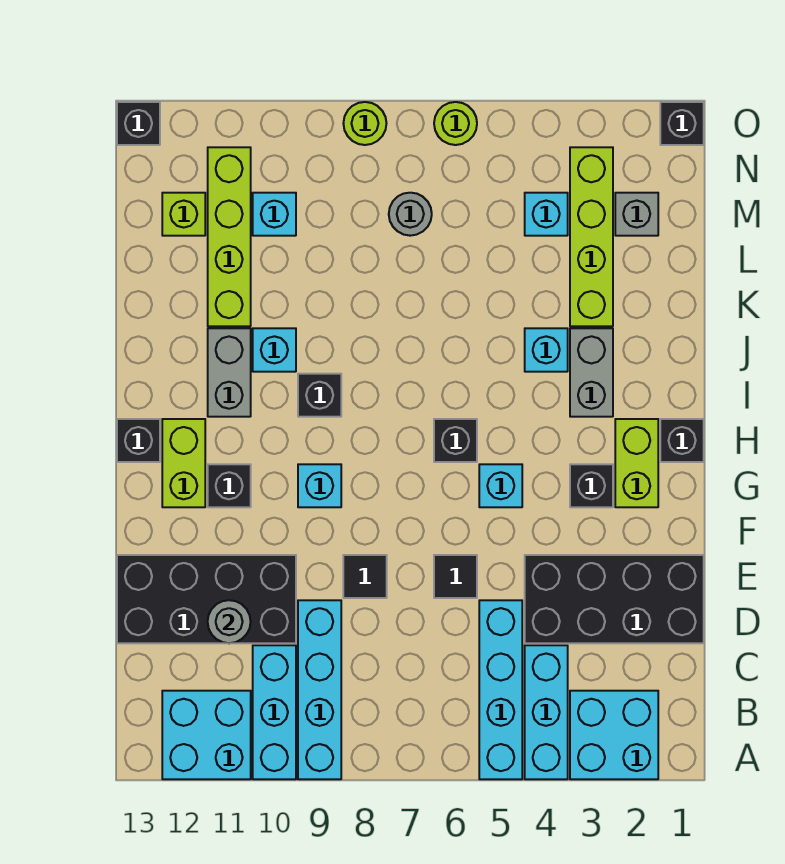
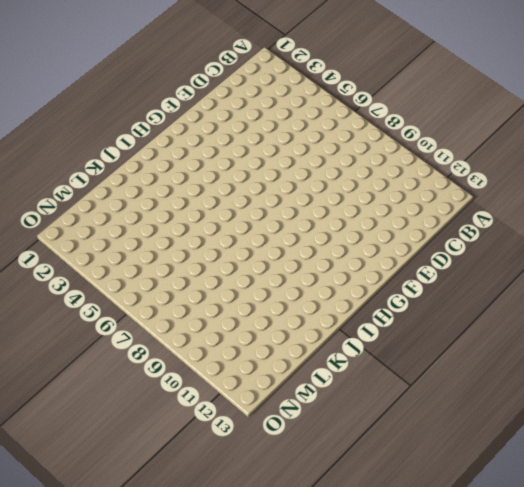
none -> cyan brick A2:B3 level 1
none -> cyan brick A4:C4 level 1
none -> cyan brick A5:D5 level 1
none -> cyan brick A9:D9 level 1

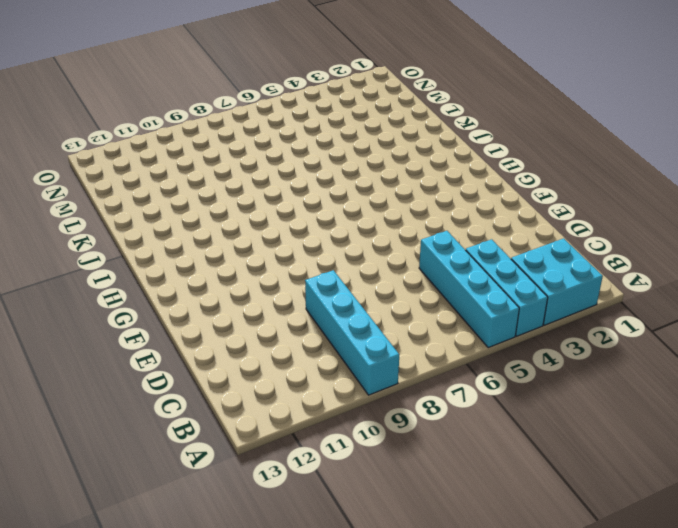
none -> cyan brick A10:C10 level 1
none -> cyan brick A11:B12 level 1
none -> black brick D1:E4 level 1
none -> black brick D10:E13 level 1

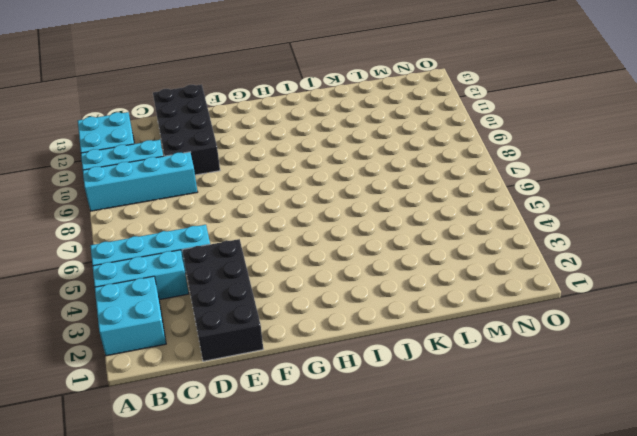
none -> black tile E6 level 1
none -> black tile E8 level 1
none -> lime brick G2:H2 level 1
none -> black brick G3 level 1

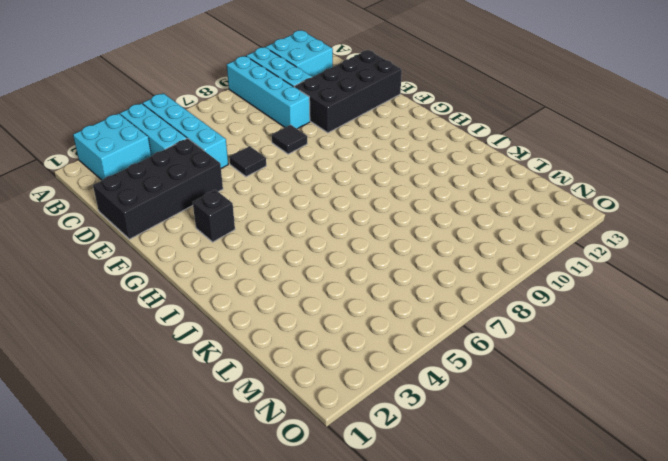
none -> lime brick G2:H2 level 1
none -> cyan brick G5 level 1
none -> cyan brick G9 level 1
none -> black brick G11 level 1

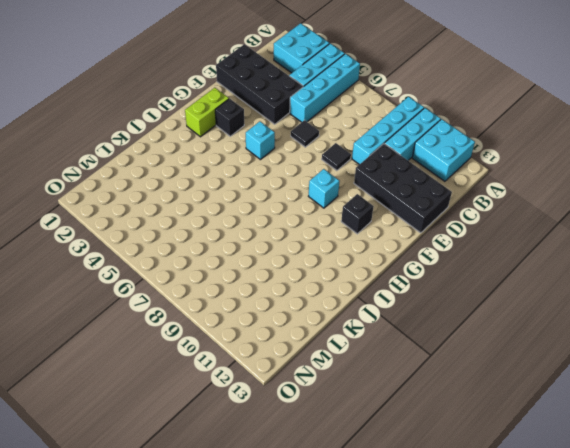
none -> lime brick G12:H12 level 1
none -> black brick H1 level 1
none -> black brick H6 level 1
none -> black brick H13 level 1

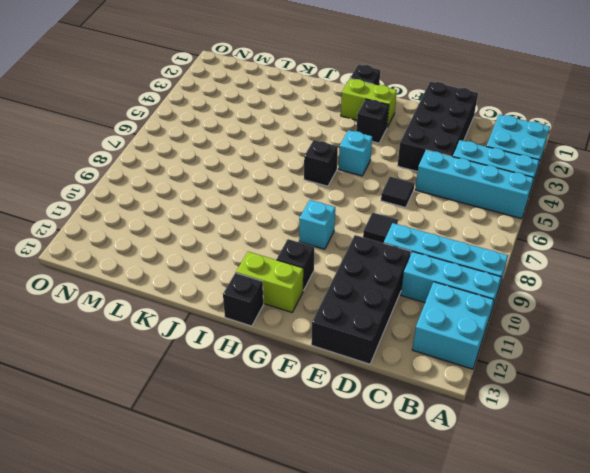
none -> grey brick I3:J3 level 1
none -> black brick I9 level 1
none -> grey brick I11:J11 level 1
none -> cyan brick J4 level 1

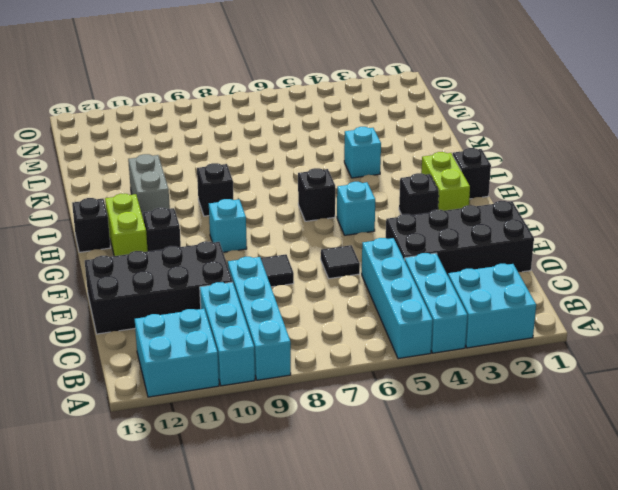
none -> grey brick I3:J3 level 1
none -> cyan brick J10 level 1
none -> lime brick K3:N3 level 1
none -> lime brick K11:N11 level 1

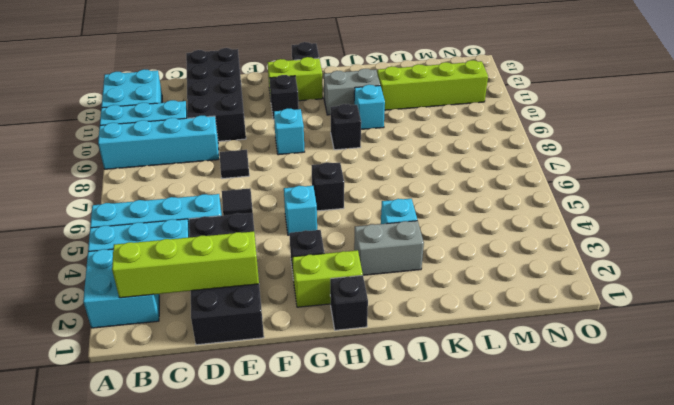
lime brick B2:E2 level 2 -> lime brick K3:N3 level 1
none -> grey brick M2 level 1
none -> cyan brick M4 level 1
none -> grey round brick M7 level 1
none -> cyan brick M10 level 1

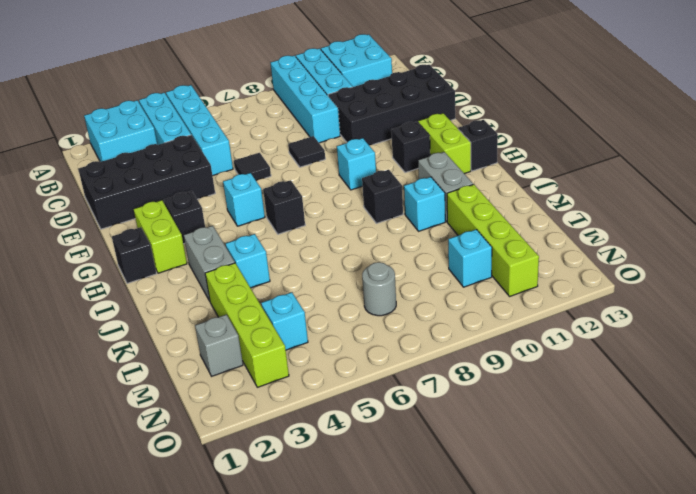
none -> lime brick M12 level 1
none -> black brick O1 level 1
none -> lime round brick O6 level 1
none -> lime round brick O8 level 1

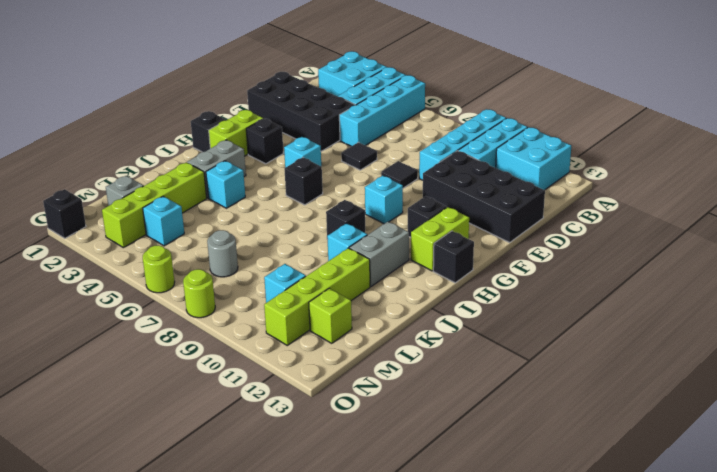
none -> black brick O13 level 1
none -> grey round brick D11 level 2

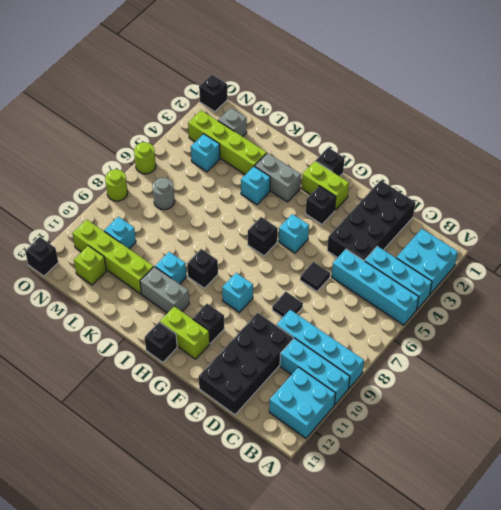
none -> grey round brick D11 level 2

